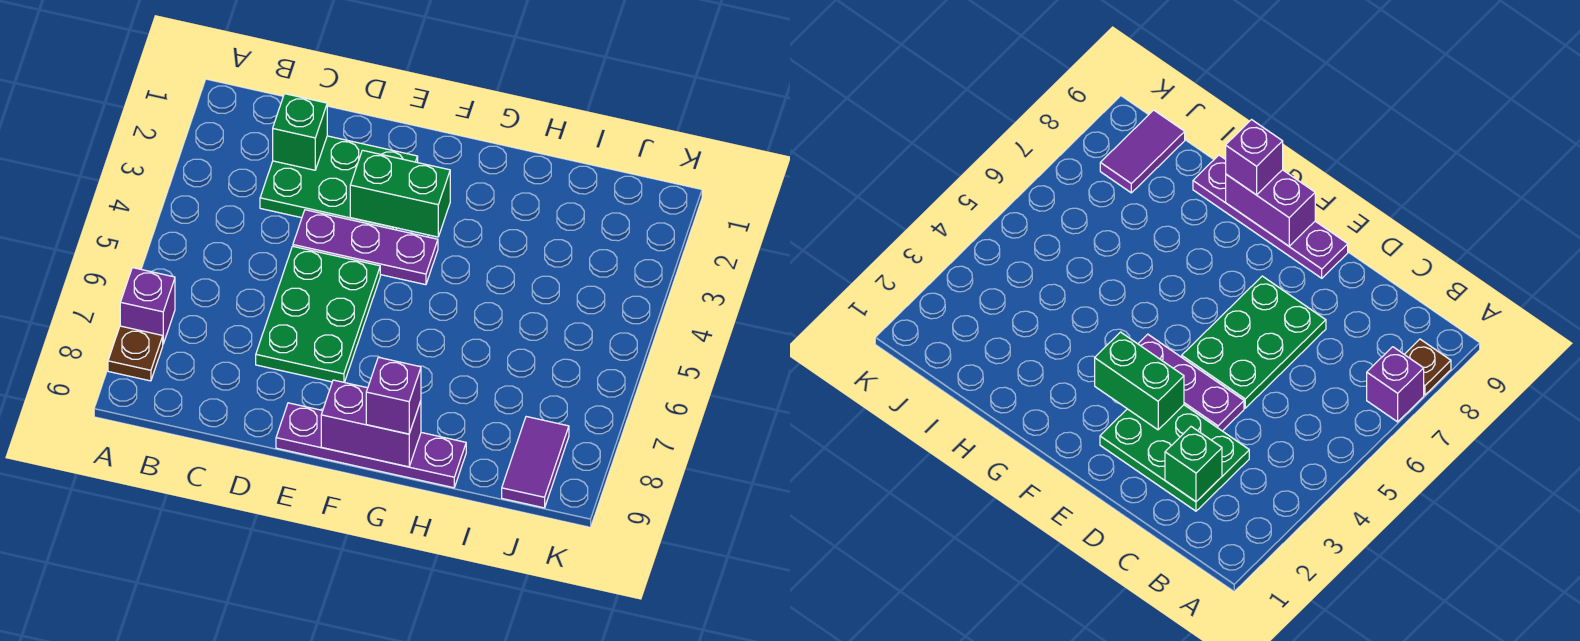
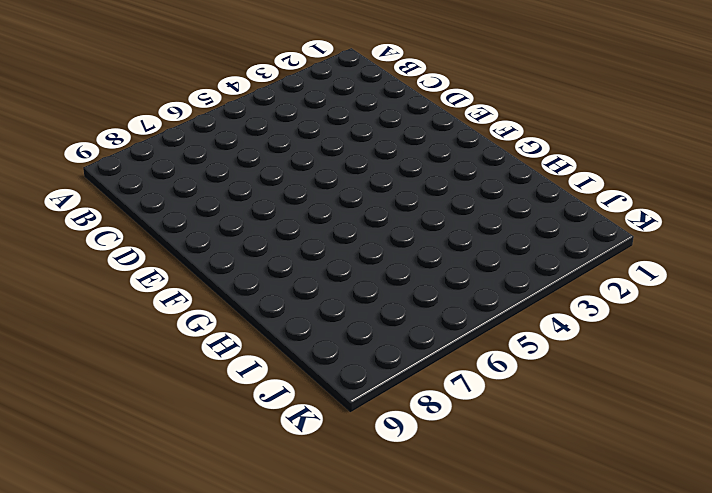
none -> purple brick A7 level 1
none -> brown plate A8 level 1

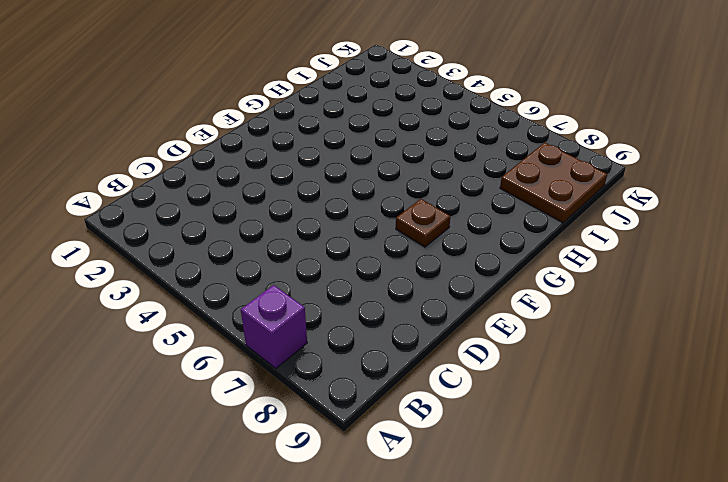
brown plate F7 level 1 -> brown plate A8 level 1
brown plate I8:J9 level 1 -> purple tile J8:J9 level 1
none -> green plate C2:E3 level 1
none -> purple plate D4:F4 level 1

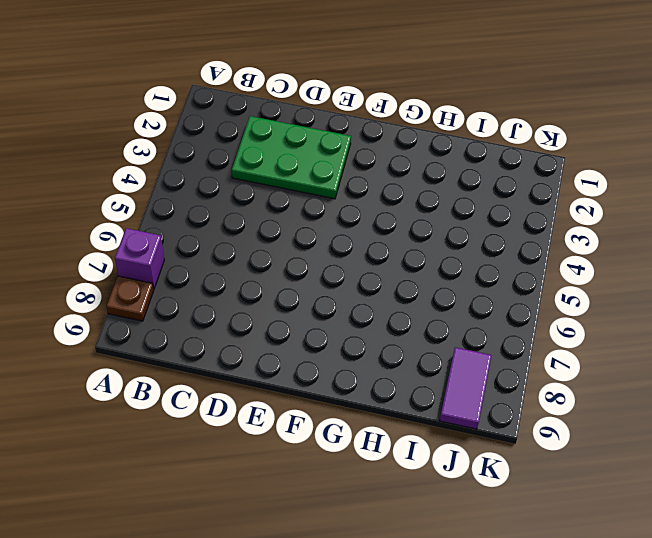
none -> purple plate D4:F4 level 1
none -> green plate D5:E7 level 1

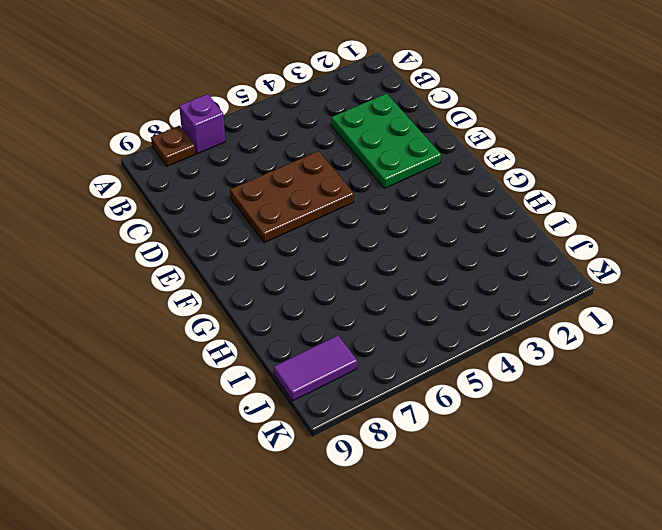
brown plate D5:E7 level 1 -> green plate D5:E7 level 1
none -> purple plate D4:F4 level 1
none -> purple plate E9:H9 level 1

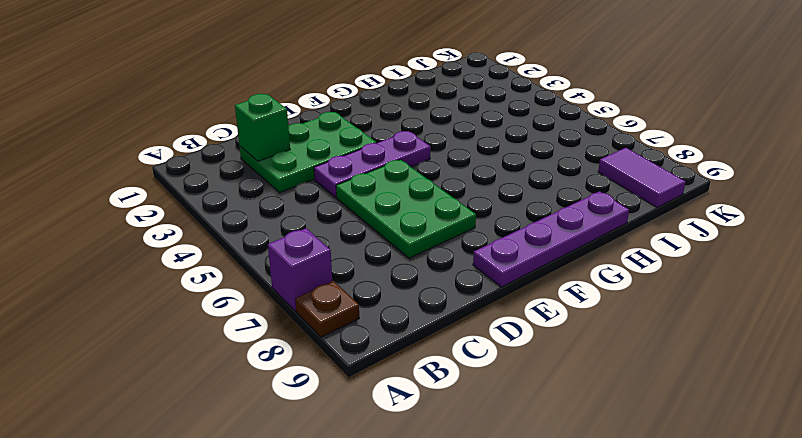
none -> green brick E3:F3 level 2
none -> purple brick F9:G9 level 2

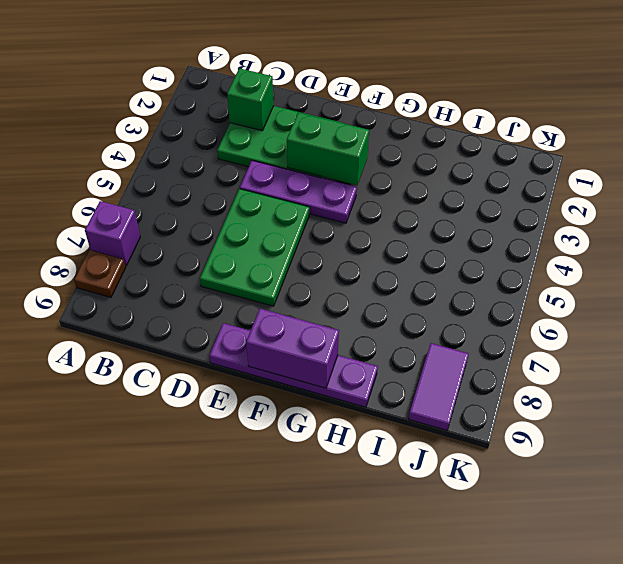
none -> purple brick G9 level 3

